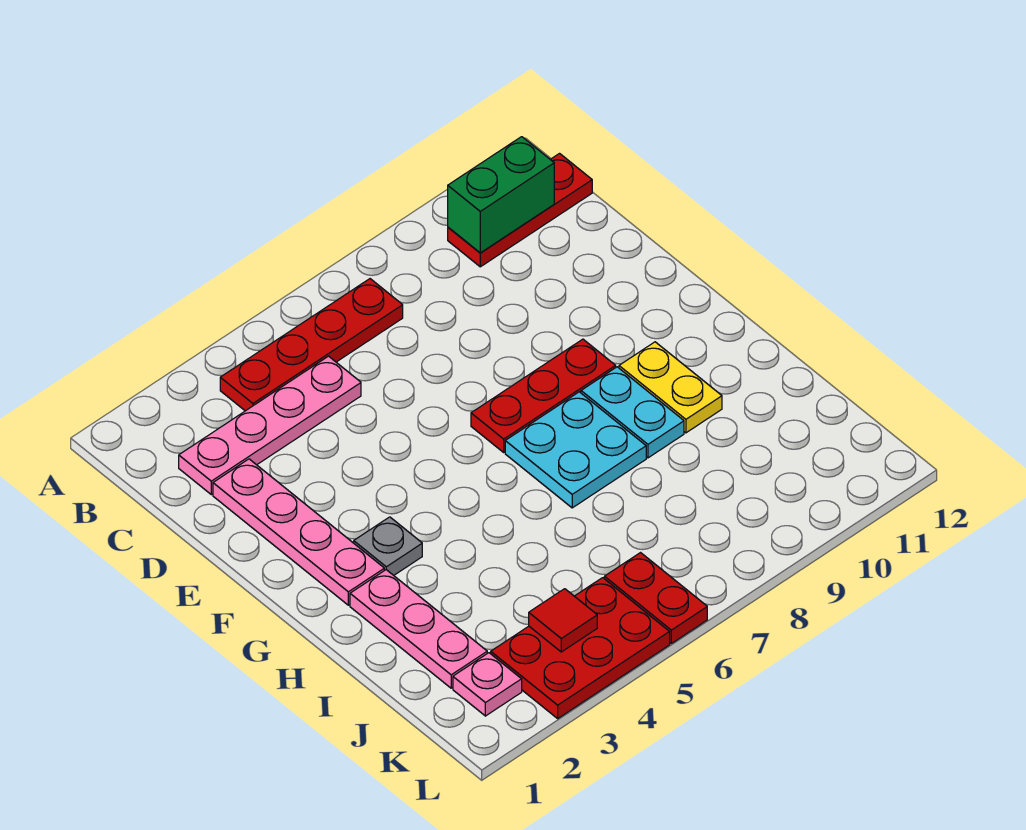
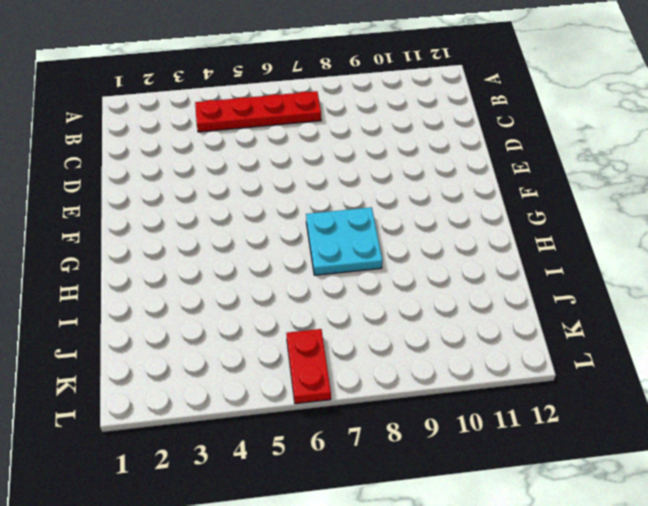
none -> red plate B10:B12 level 1
none -> pink plate C2:C5 level 1
none -> pink plate D2:G2 level 1

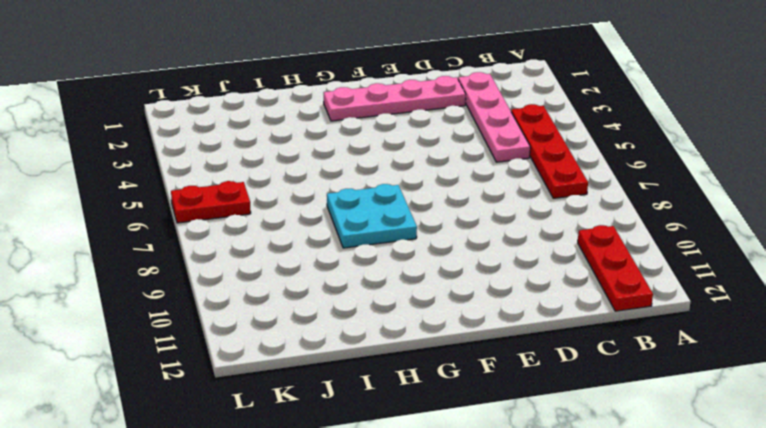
none -> red plate F7:F9 level 1
none -> grey plate G3 level 1
none -> cyan plate G9:H9 level 1

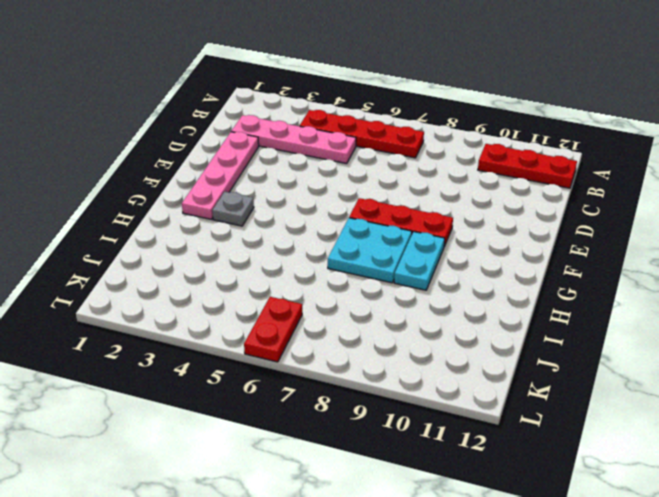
none -> yellow plate G10:H10 level 1
none -> pink plate H2:J2 level 1
none -> pink plate K2 level 1

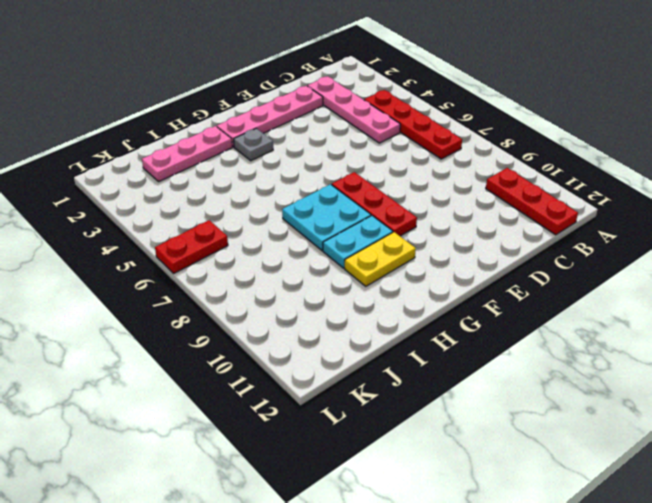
none -> pink plate K2 level 1
none -> red plate K3:L5 level 1
none -> green brick B10:B11 level 2

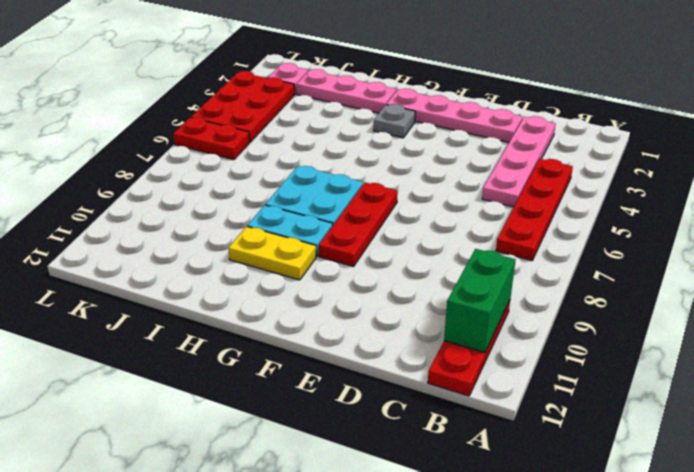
none -> red tile K4 level 2

